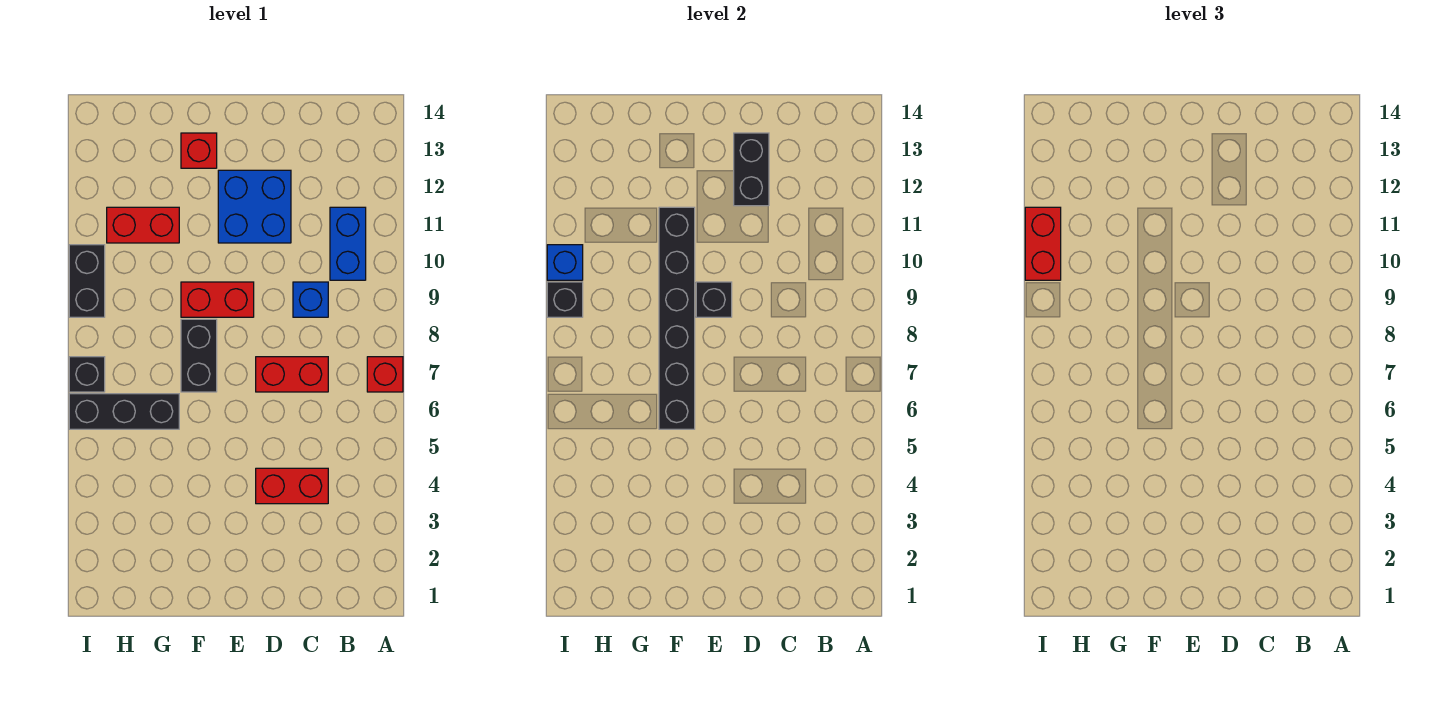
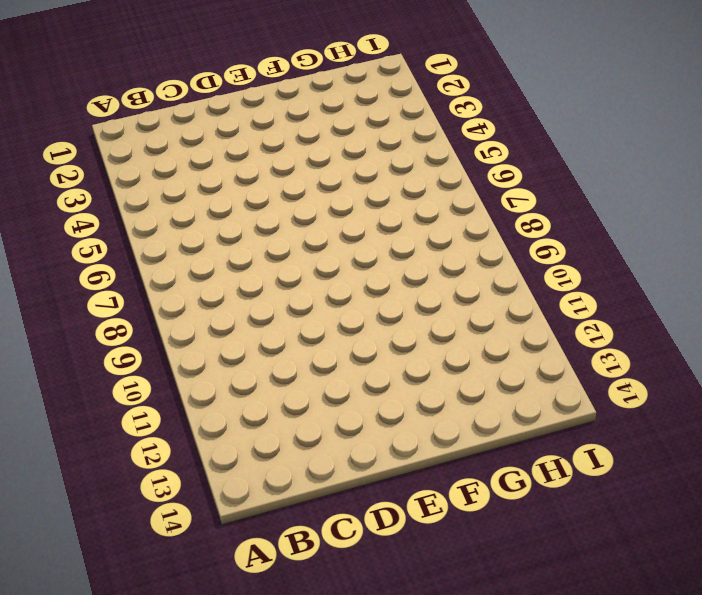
none -> red brick A7 level 1
none -> blue brick B10:B11 level 1
none -> red brick C4:D4 level 1

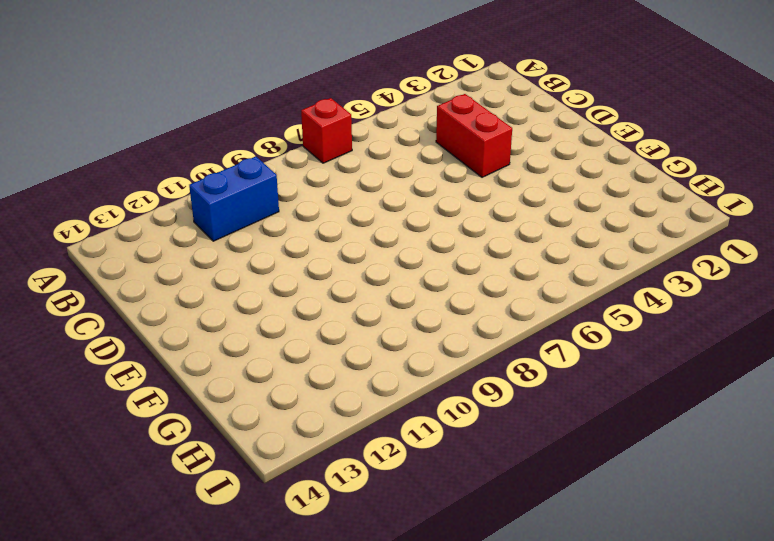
none -> red brick C7:D7 level 1
none -> blue brick C9 level 1
none -> blue brick D11:E12 level 1

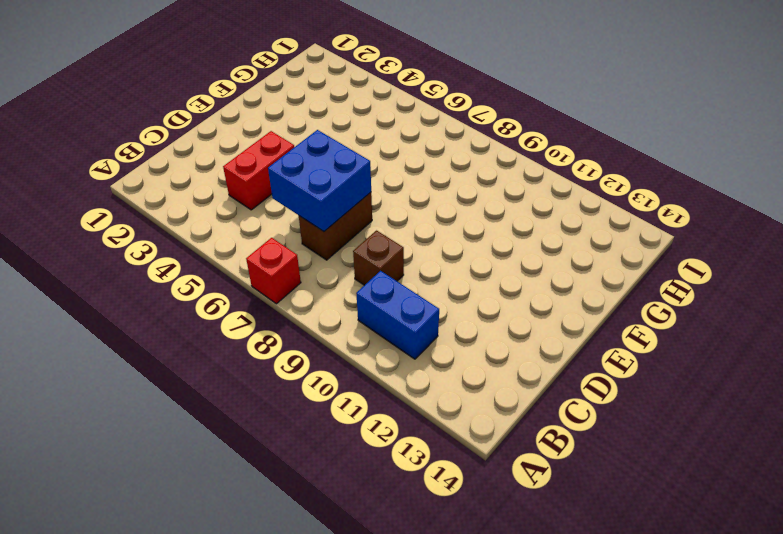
blue brick C6:D7 level 2 -> blue brick D11:E12 level 1
brown brick C7:D7 level 1 -> red brick C7:D7 level 1
brown brick C9 level 1 -> blue brick C9 level 1
none -> red brick E9:F9 level 1
none -> black brick F7:F8 level 1
none -> red brick F13 level 1

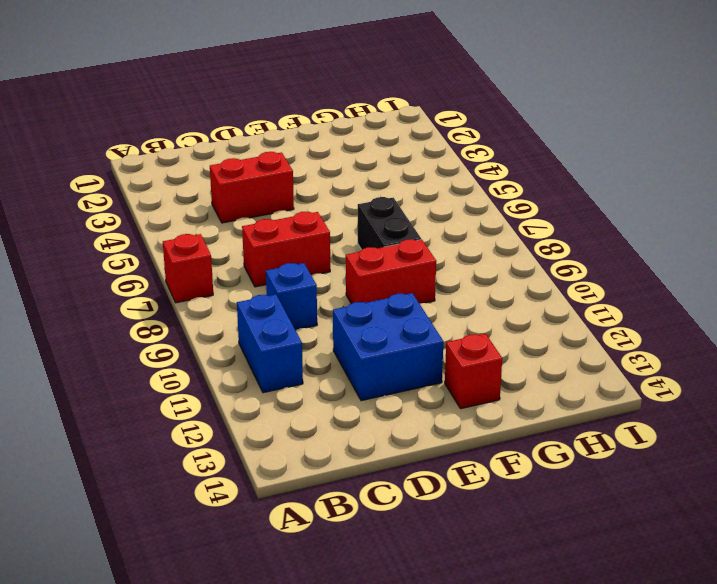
none -> black brick G6:I6 level 1
none -> red brick G11:H11 level 1
none -> black brick I7 level 1

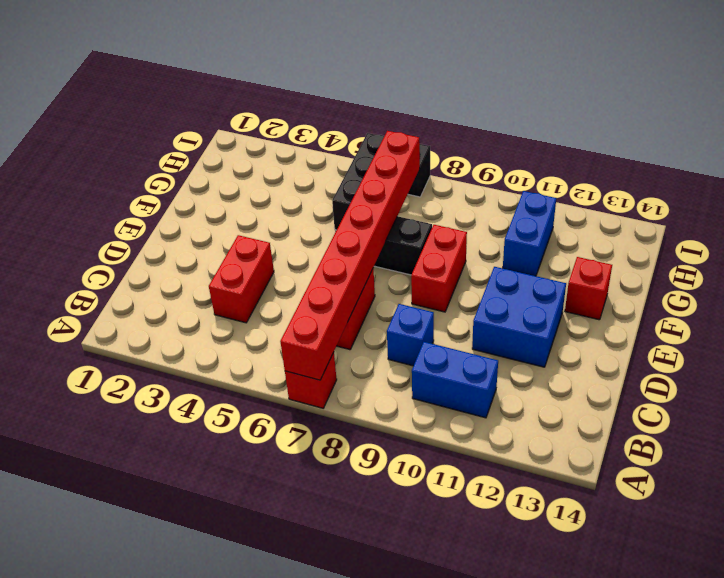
red brick A7:H7 level 2 -> black brick F6:F11 level 2
blue brick G11:H11 level 1 -> red brick G11:H11 level 1
none -> black brick I9:I10 level 1
none -> black brick D12:D13 level 2
none -> black brick E9 level 2

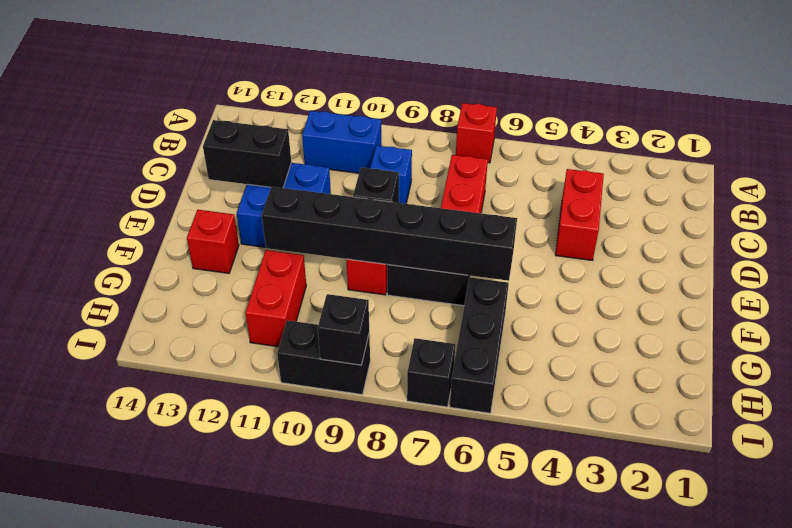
none -> blue brick I10 level 2
none -> red brick I10:I11 level 3

